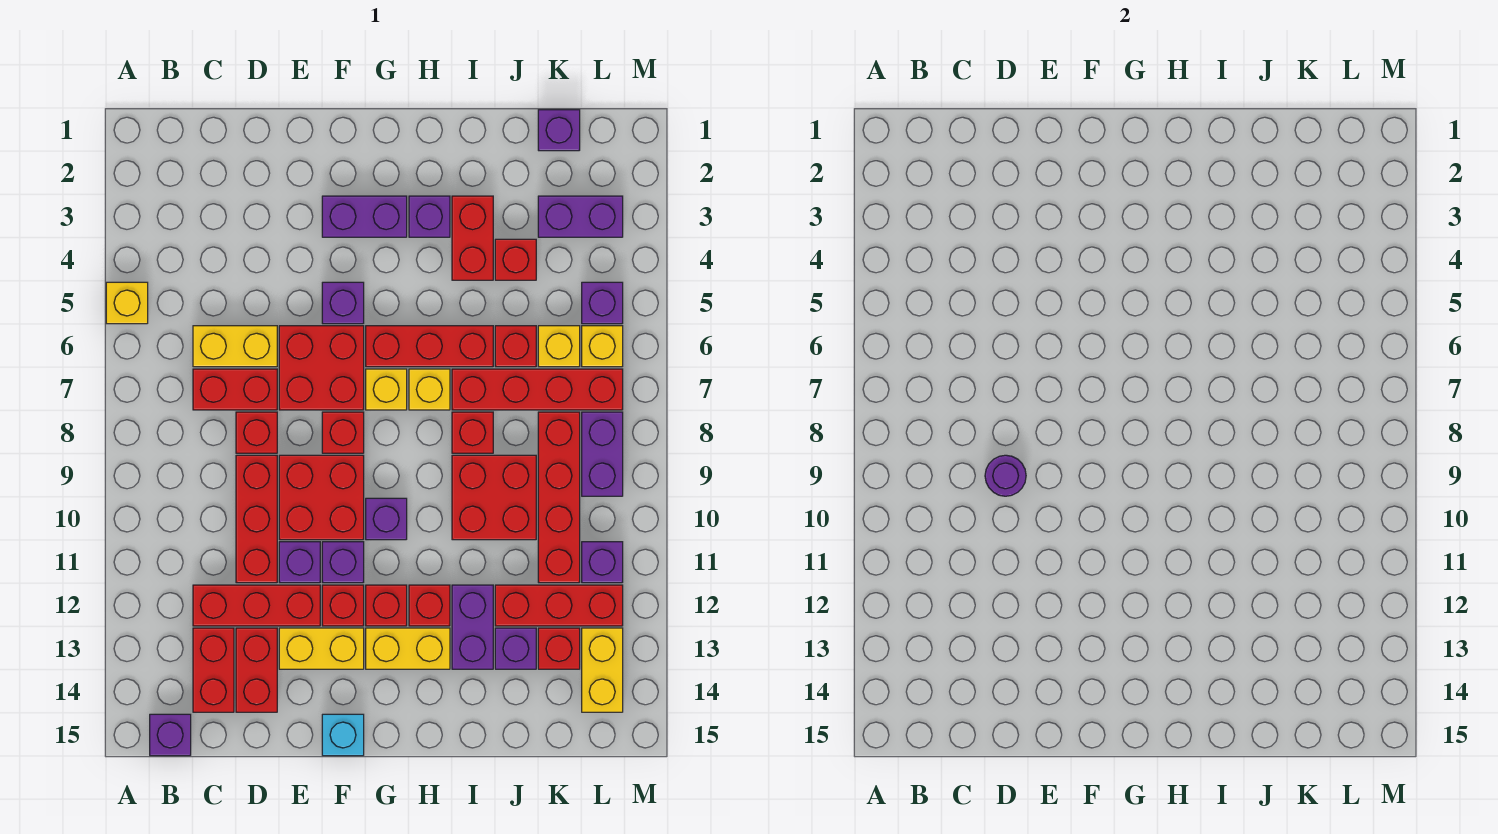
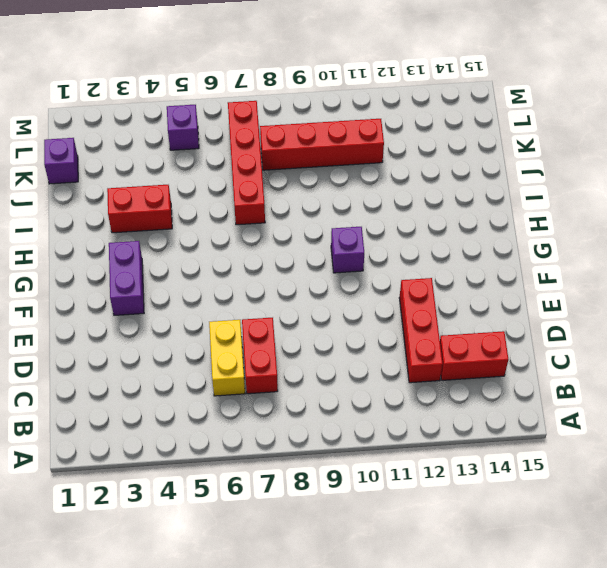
none -> yellow brick A5 level 1
none -> purple brick B15 level 1
none -> red brick D8 level 1
none -> red brick D9:D11 level 1

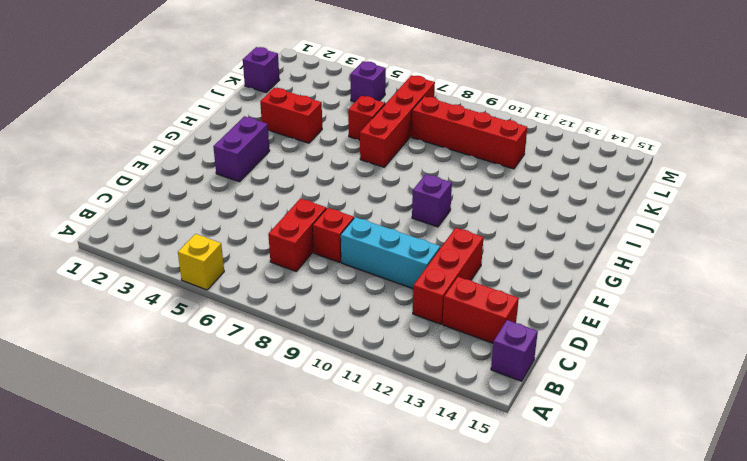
cyan brick D9:D11 level 1 -> red brick D9:D11 level 1
none -> yellow brick C6:D6 level 1
none -> red brick D13:D14 level 1
none -> red brick E6:F7 level 1
none -> red brick E9:F10 level 1

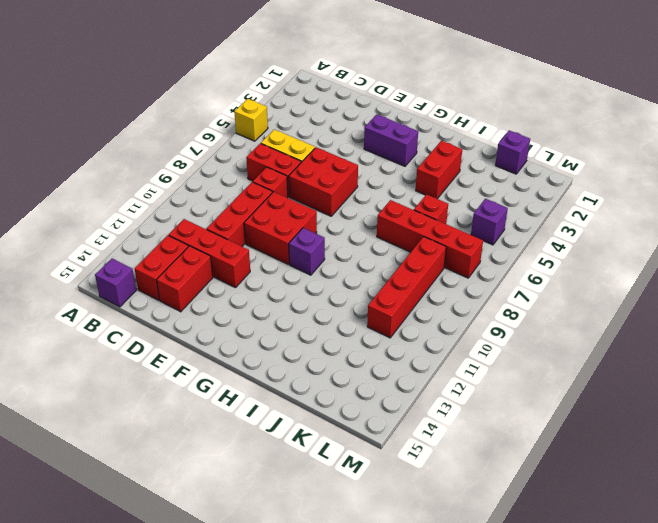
none -> purple brick E11 level 1
none -> yellow brick E13:F13 level 1
none -> purple brick F5 level 1
none -> red brick F8 level 1

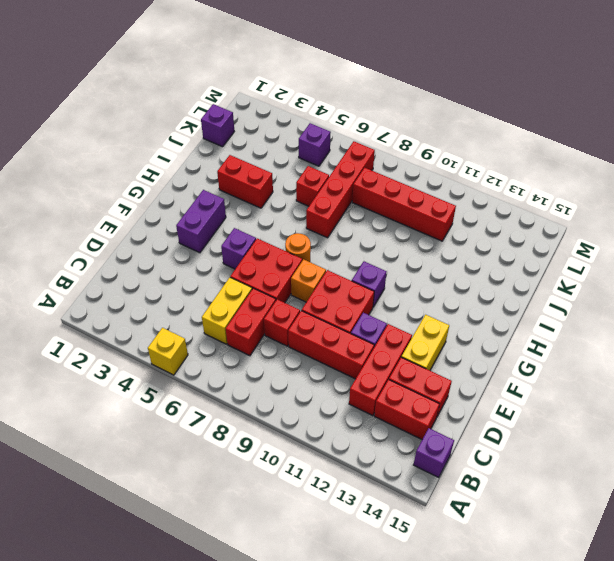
orange brick F8 level 1 -> red brick F8 level 1
orange round brick G7 level 1 -> yellow brick G7 level 1
none -> purple brick F11 level 1
none -> red brick F12 level 1
none -> cyan brick F15 level 1
none -> red brick G6:I6 level 1

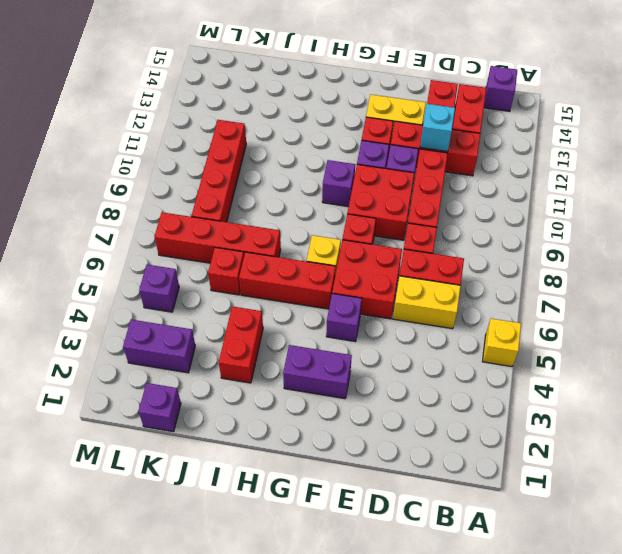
cyan brick D12 level 2 -> cyan brick F15 level 1
none -> red brick G12 level 1
none -> yellow brick G13:H13 level 1
none -> purple brick H3 level 1
none -> yellow brick H7 level 1

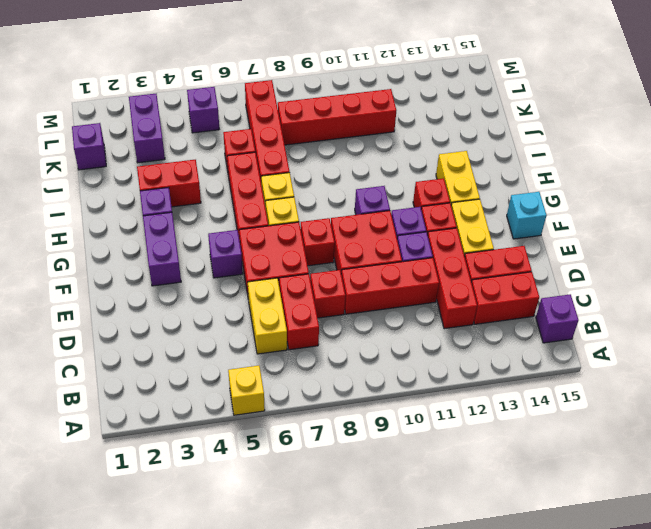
none -> red brick H12 level 1
none -> red brick I8 level 1
none -> red brick I9:J10 level 1
none -> purple brick I12:I13 level 1

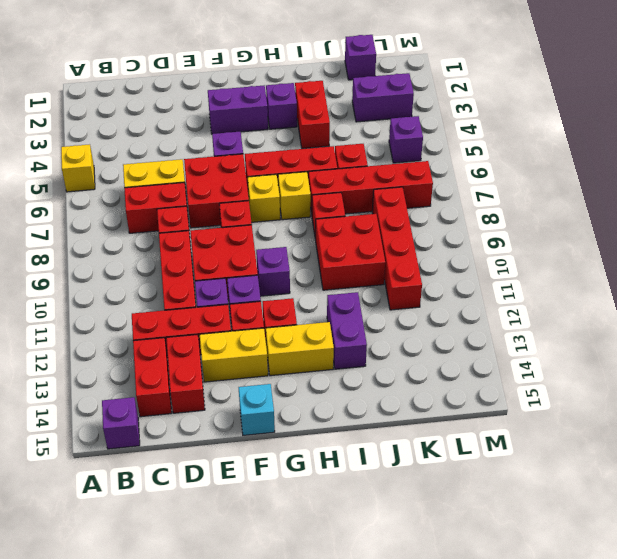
none -> red brick H12 level 1
none -> red brick J4 level 1
none -> red brick J12:L12 level 1
none -> purple brick J13 level 1

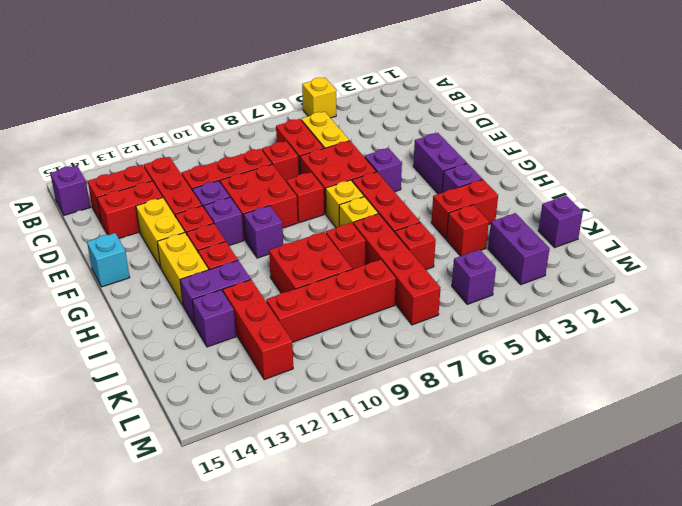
none -> yellow brick K6 level 1
none -> red brick K13 level 1
none -> yellow brick L6 level 1
none -> purple brick L8:L9 level 1

